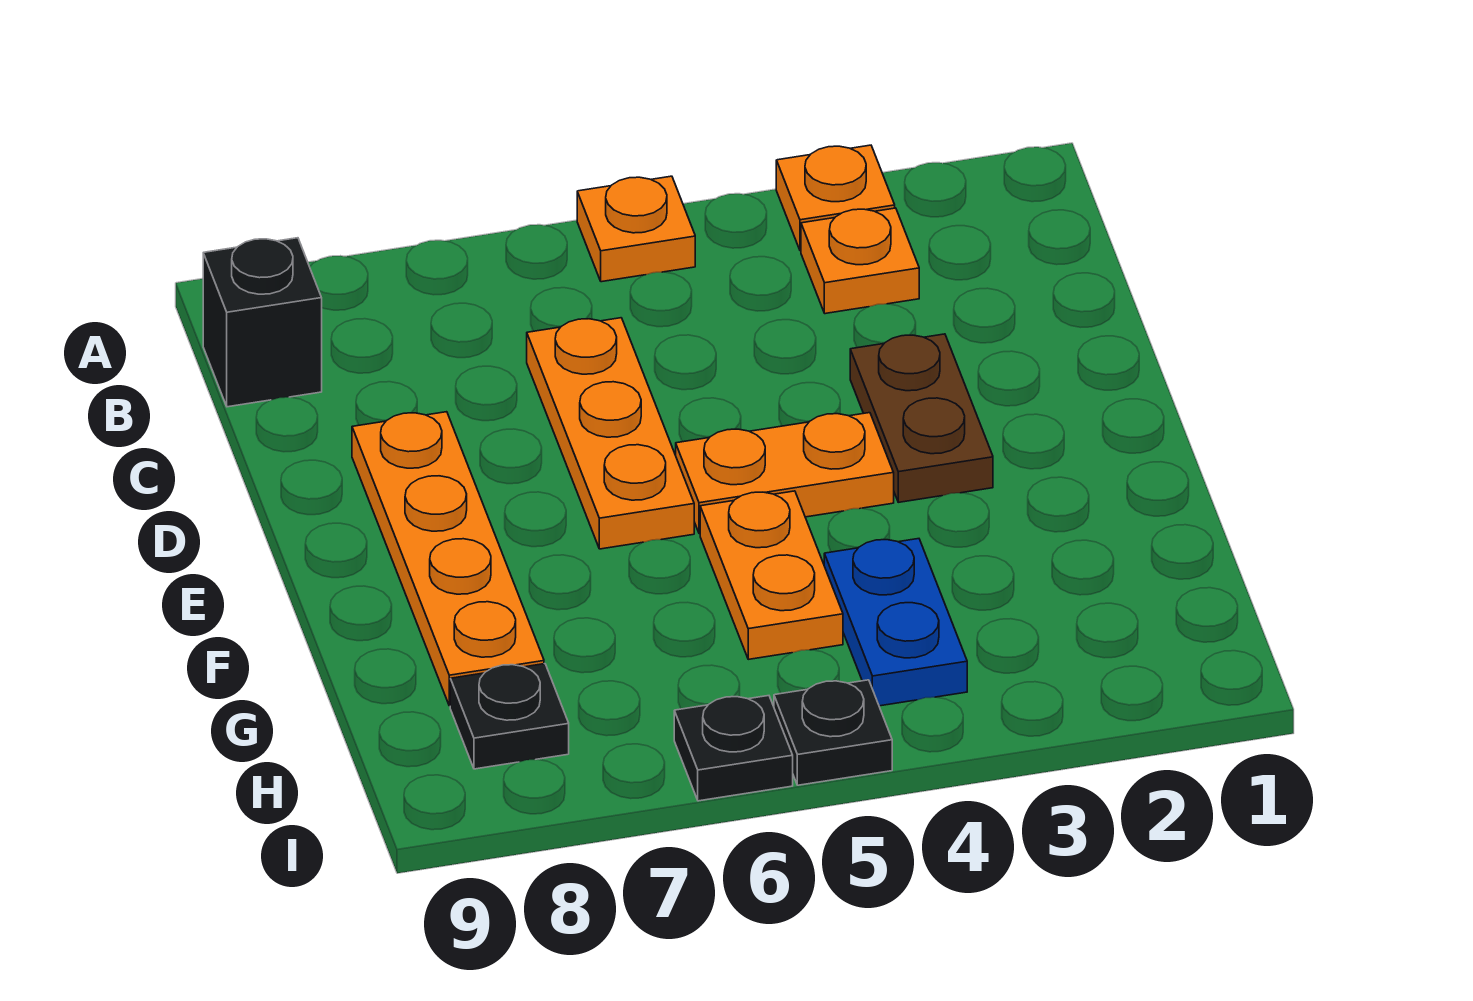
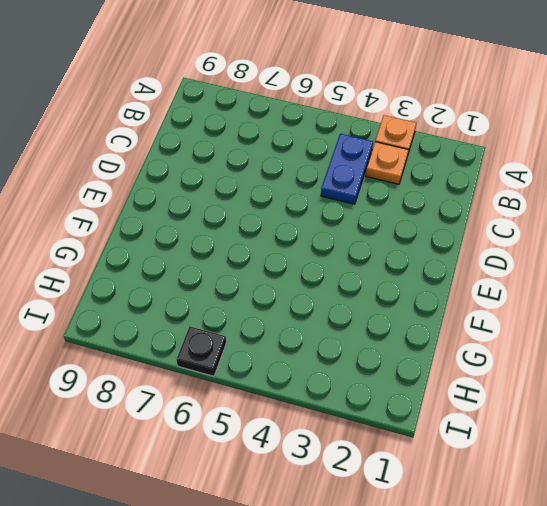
blue plate B4:C4 level 1 -> blue plate G4:H4 level 1
none -> orange plate A5 level 1
none -> black brick B9 level 1
none -> orange plate C6:E6 level 1

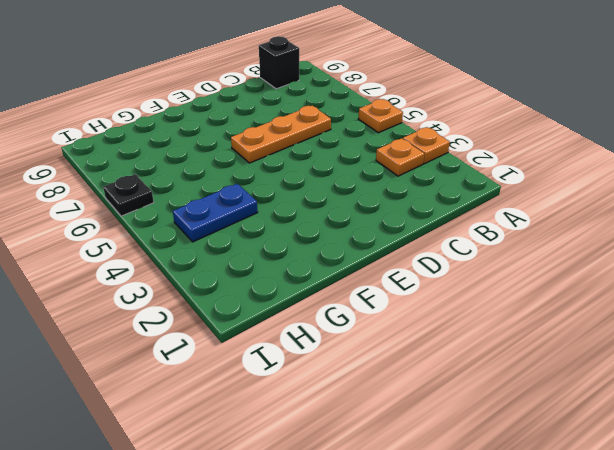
none -> brown plate D3:E3 level 1
none -> orange plate D8:G8 level 1
none -> orange plate E4:E5 level 1

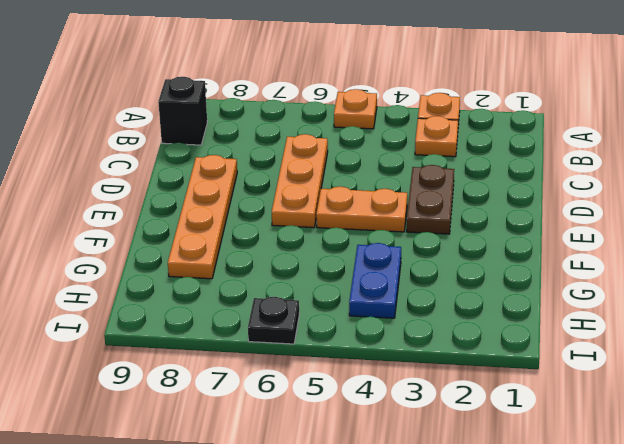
none -> orange plate F5:G5 level 1
none -> black plate H8 level 1
none -> black plate I5 level 1

